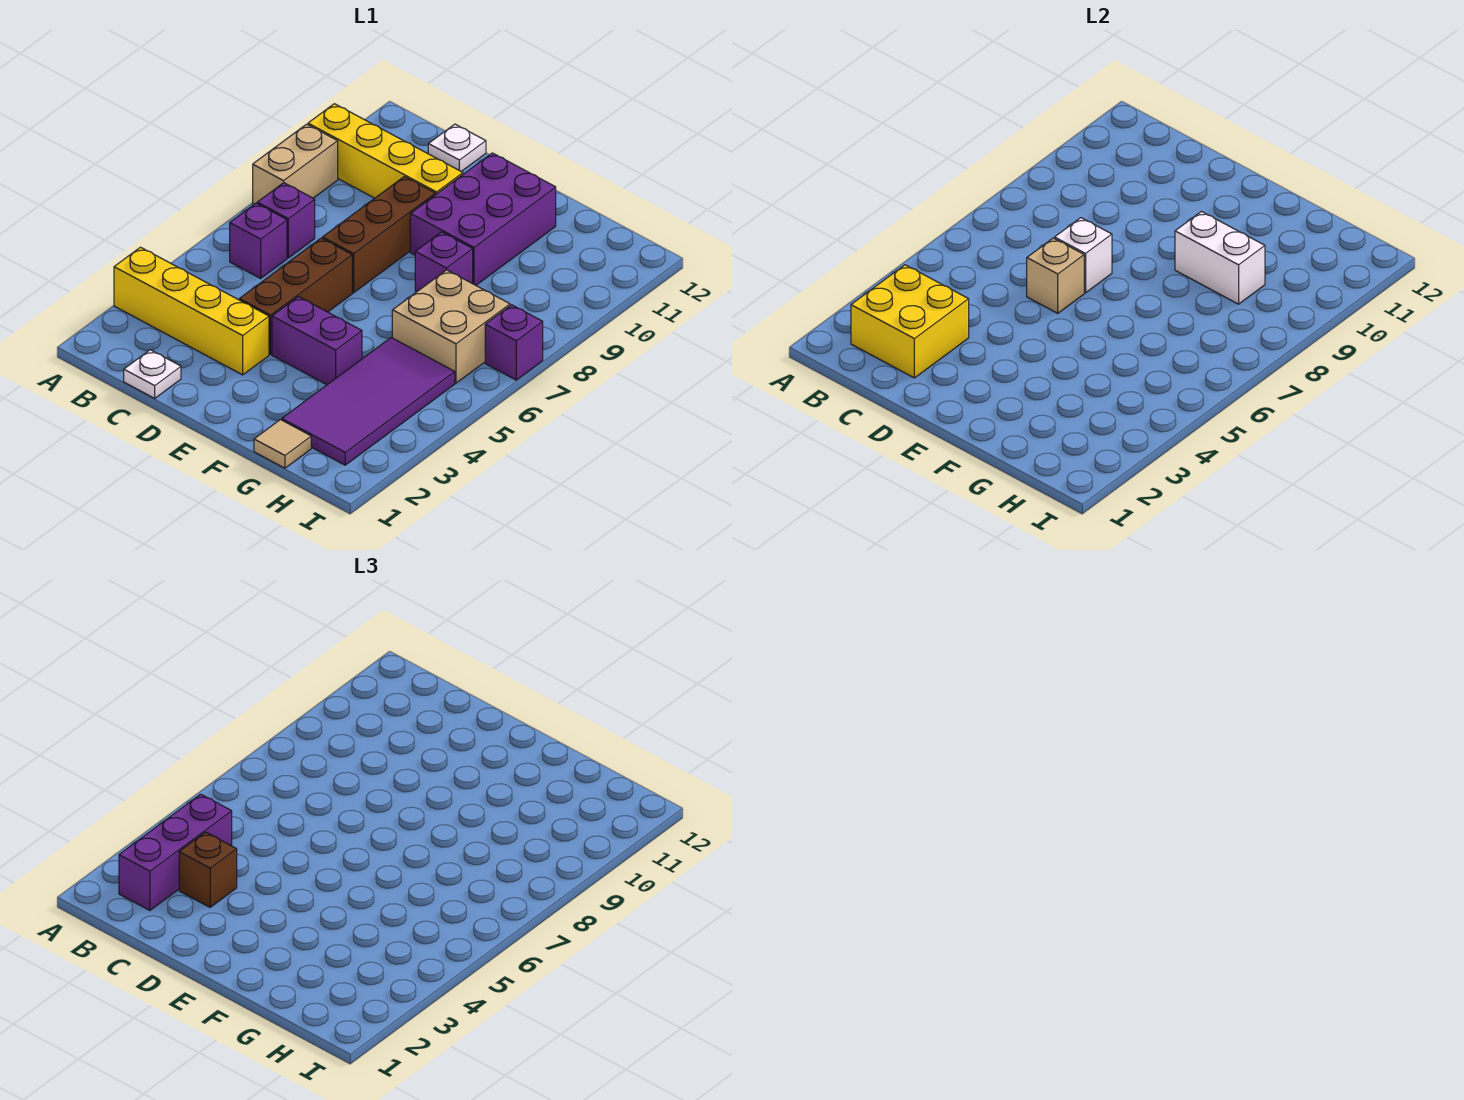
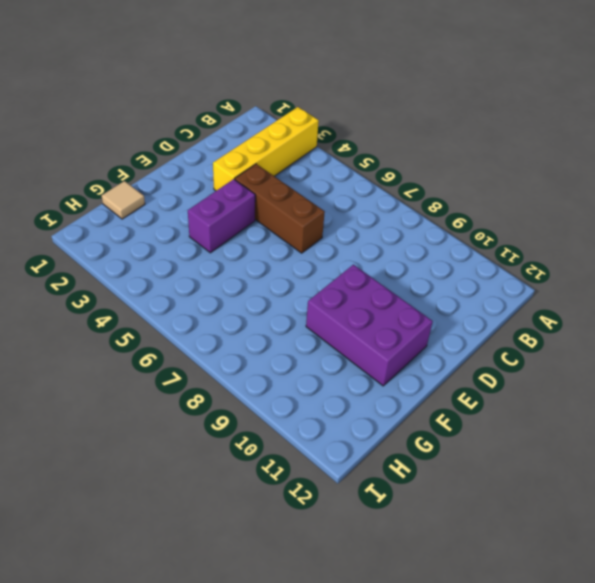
none -> tan brick A8:A9 level 1
none -> yellow brick A10:D10 level 1
none -> purple brick B6 level 1

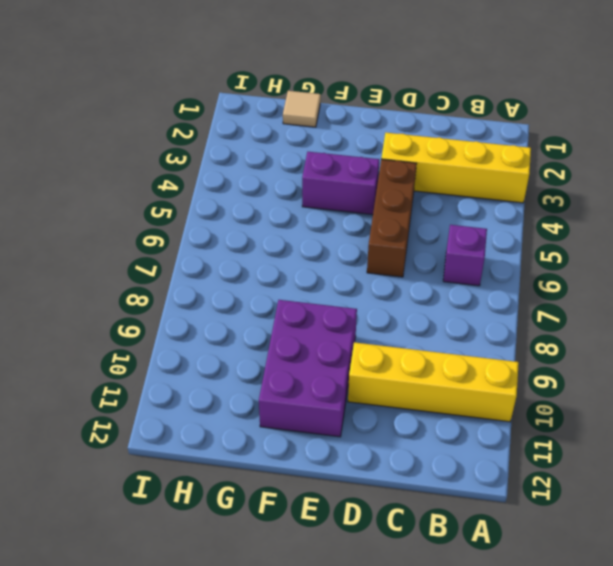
none -> tan brick A8:A9 level 1
none -> purple brick B7 level 1
none -> white plate C1 level 1

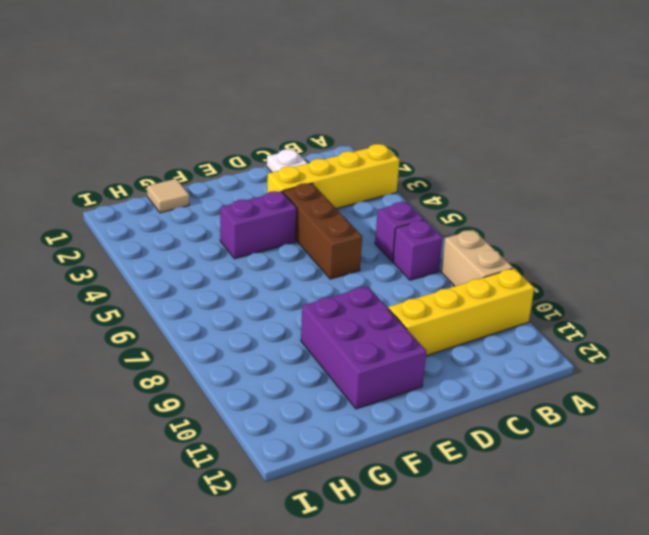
none -> white plate C12 level 1
none -> brown brick D7:D9 level 1
none -> purple brick F8 level 1

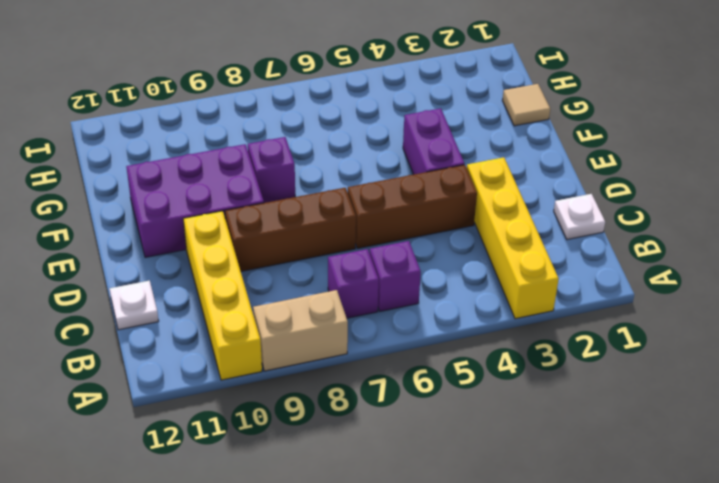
none -> purple tile G2:H5 level 1
none -> tan brick G6:H7 level 1
none -> purple brick I7 level 1

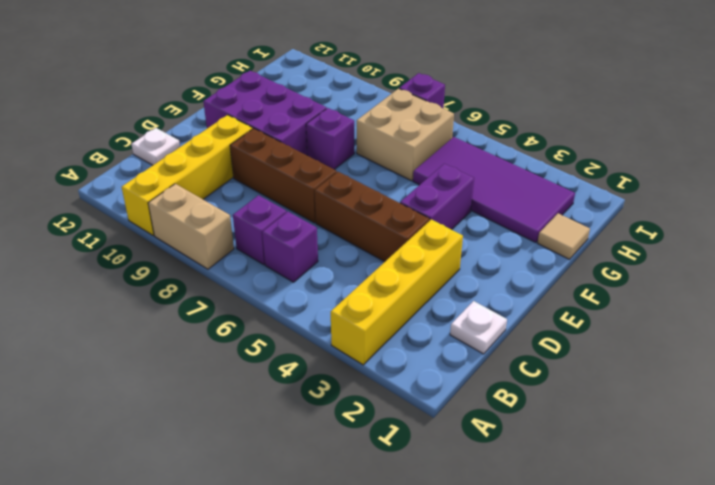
none -> yellow brick B2:C3 level 2
none -> tan brick D6 level 2
none -> white brick D7 level 2

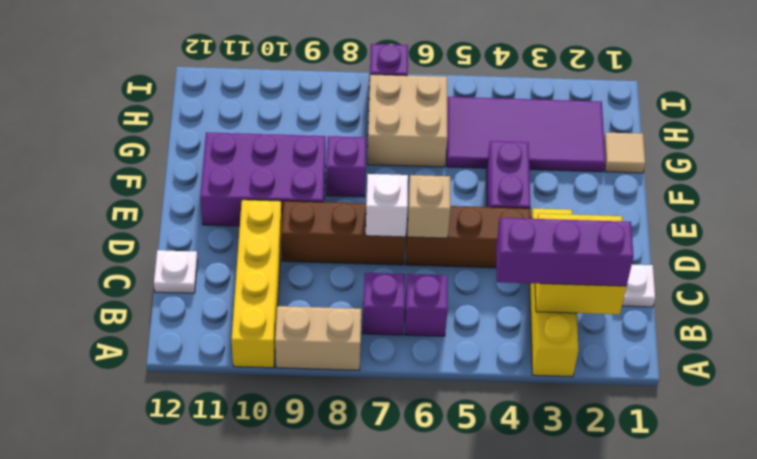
none -> white brick F9:G9 level 2
none -> brown brick C3 level 3

